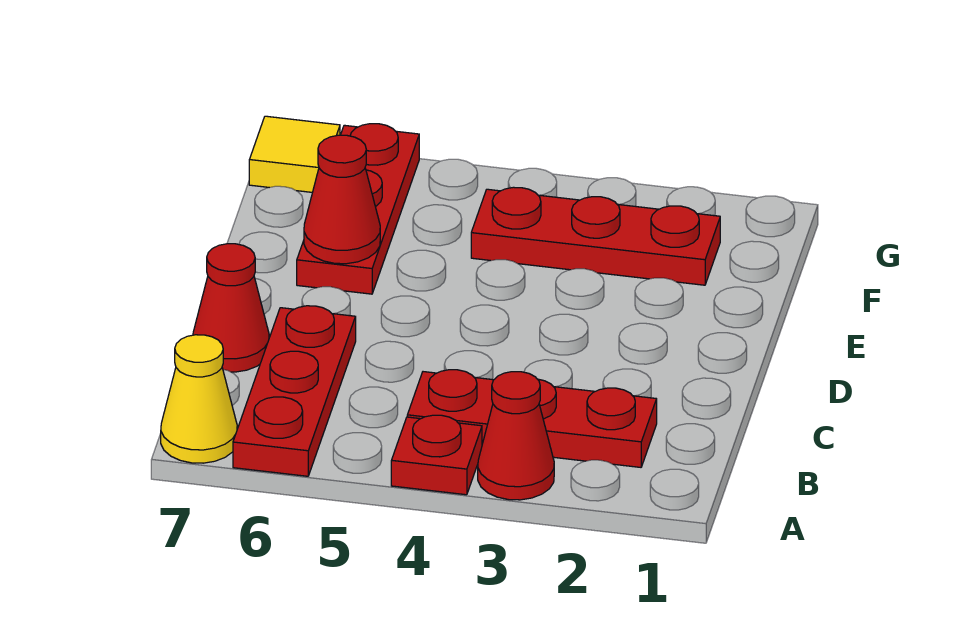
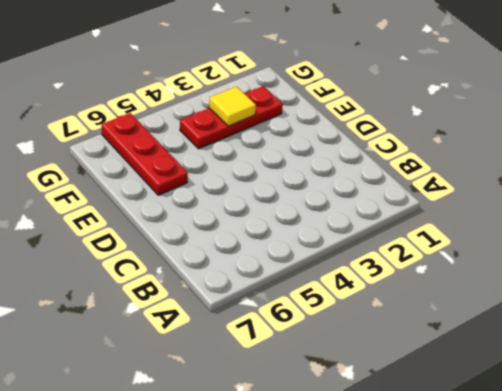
yellow tile F3 level 2 -> yellow tile G7 level 1
none -> red cone A3 level 1
none -> red plate A4 level 1

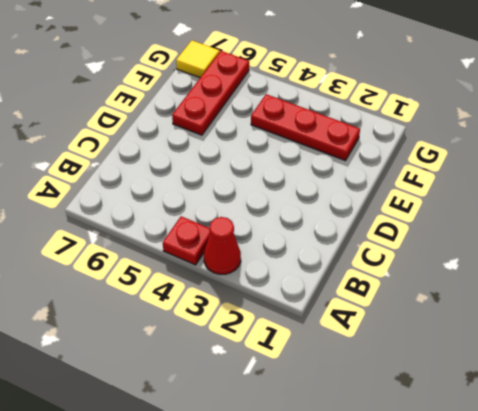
none -> red plate A6:C6 level 1
none -> yellow cone A7 level 1

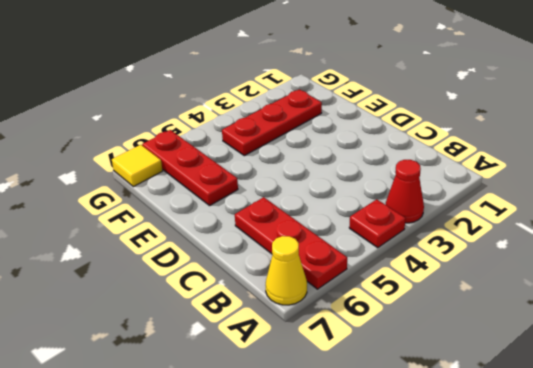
none -> red plate B2:B4 level 1
none -> red cone C7 level 1

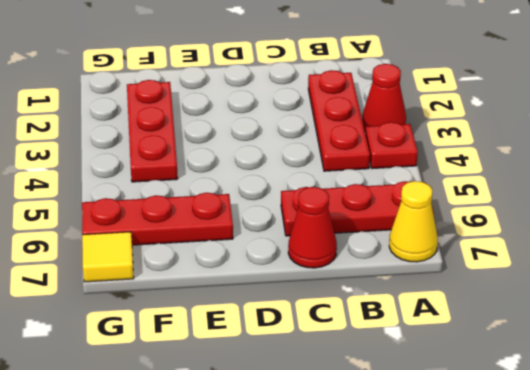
none -> red cone E6 level 2

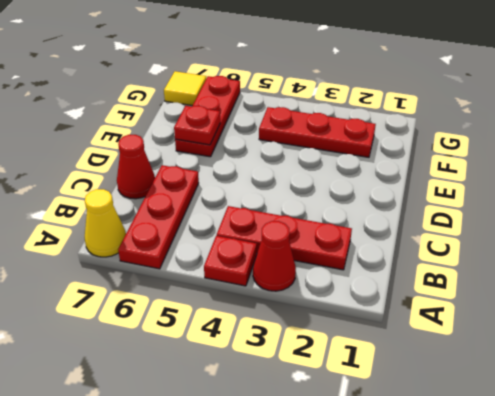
red plate E6 level 2 -> red cone E6 level 2

